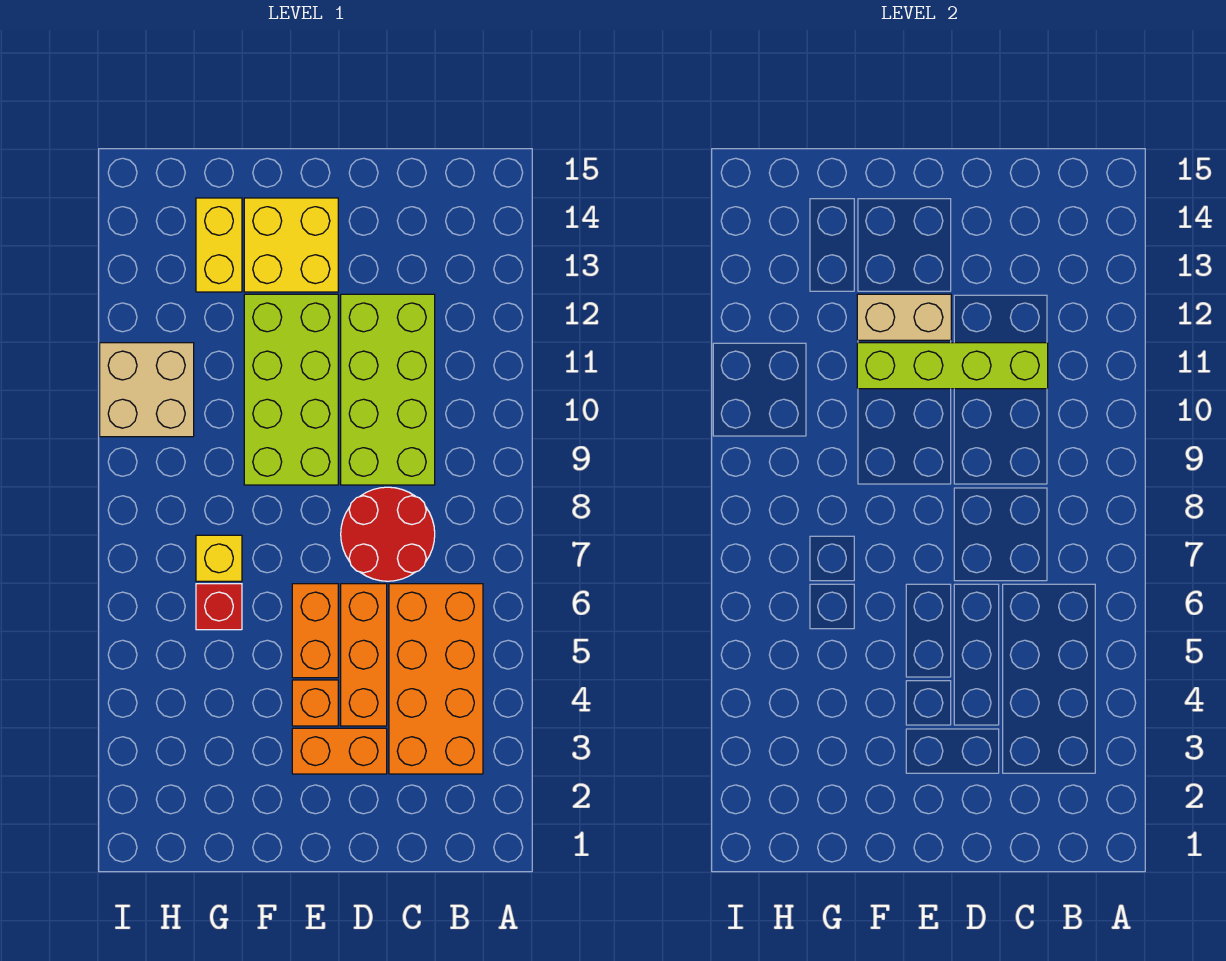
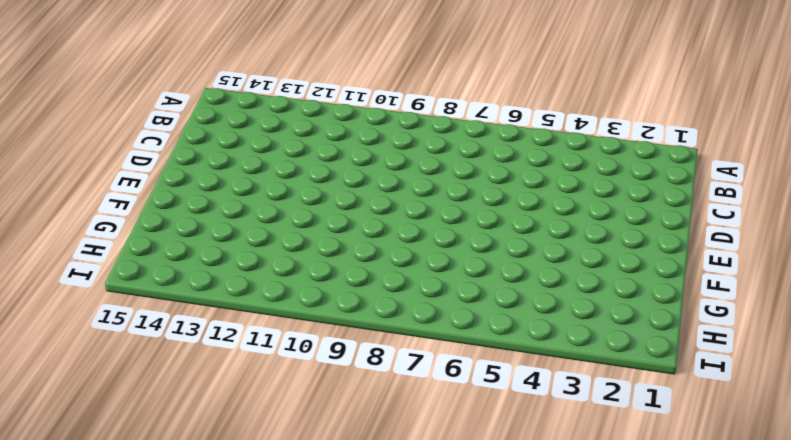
none -> orange brick B3:C6 level 1
none -> red round brick C7:D8 level 1
none -> lime brick C9:D12 level 1

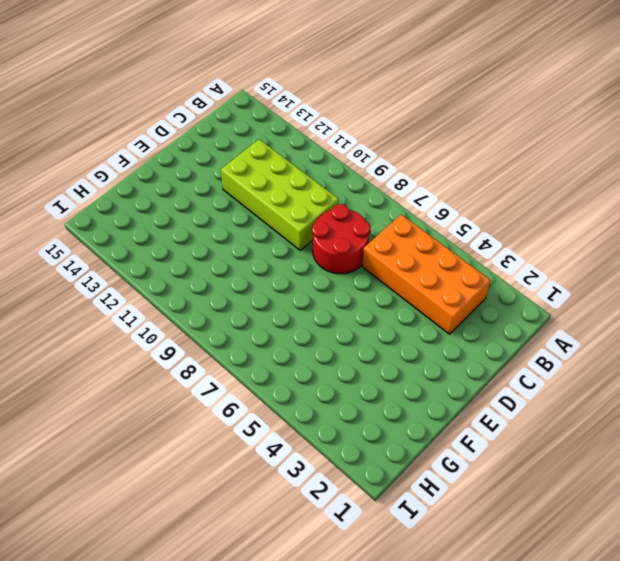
none -> orange brick D3:E3 level 1
none -> orange brick D4:D6 level 1
none -> orange brick E4 level 1

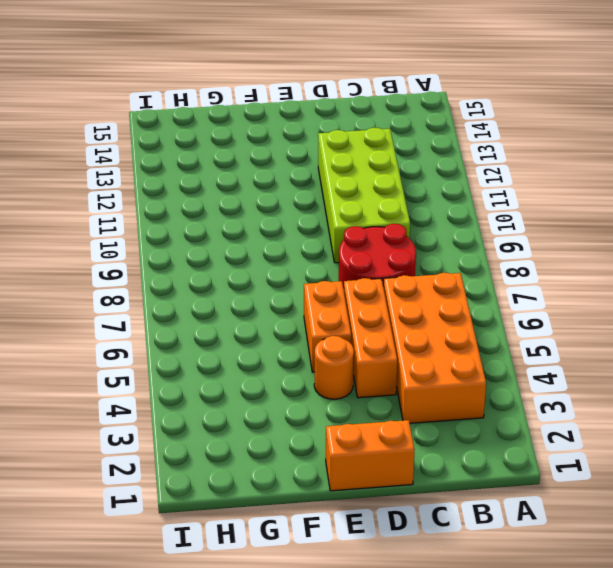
orange brick D1:E1 level 1 -> orange brick D3:E3 level 1
orange round brick E4 level 1 -> orange brick E4 level 1
none -> lime brick E9:F12 level 1
none -> yellow brick E13:F14 level 1
none -> red brick G6 level 1

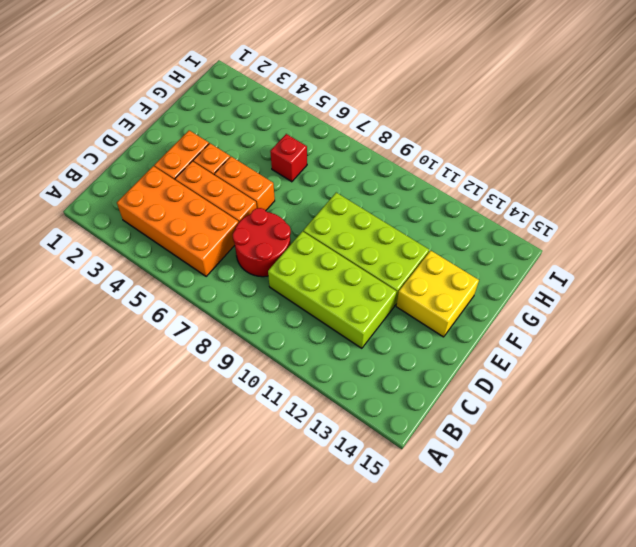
none -> yellow brick G7 level 1
none -> yellow brick G13:G14 level 1
none -> tan brick H10:I11 level 1

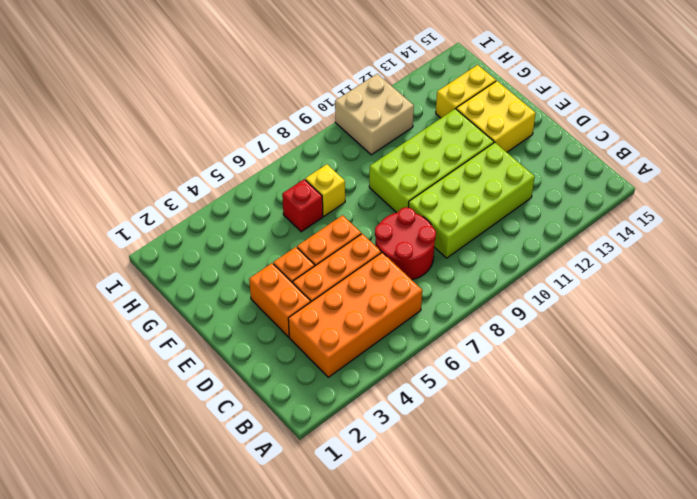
none -> lime brick C11:F11 level 2
none -> tan brick E12:F12 level 2

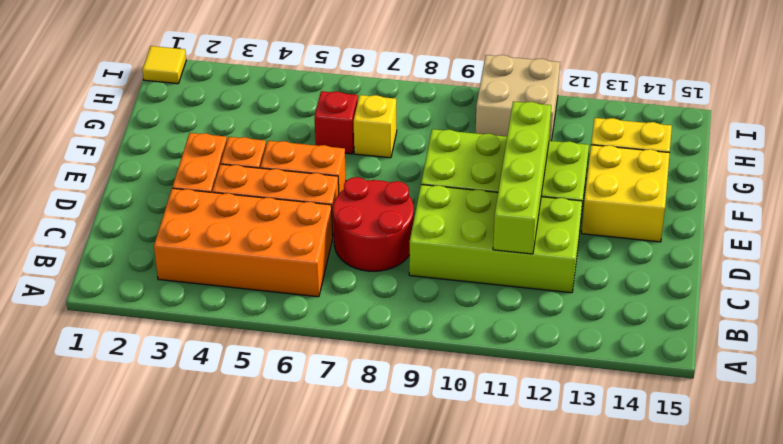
yellow tile I1 level 1 -> none
none -> tan brick E12:F12 level 2

